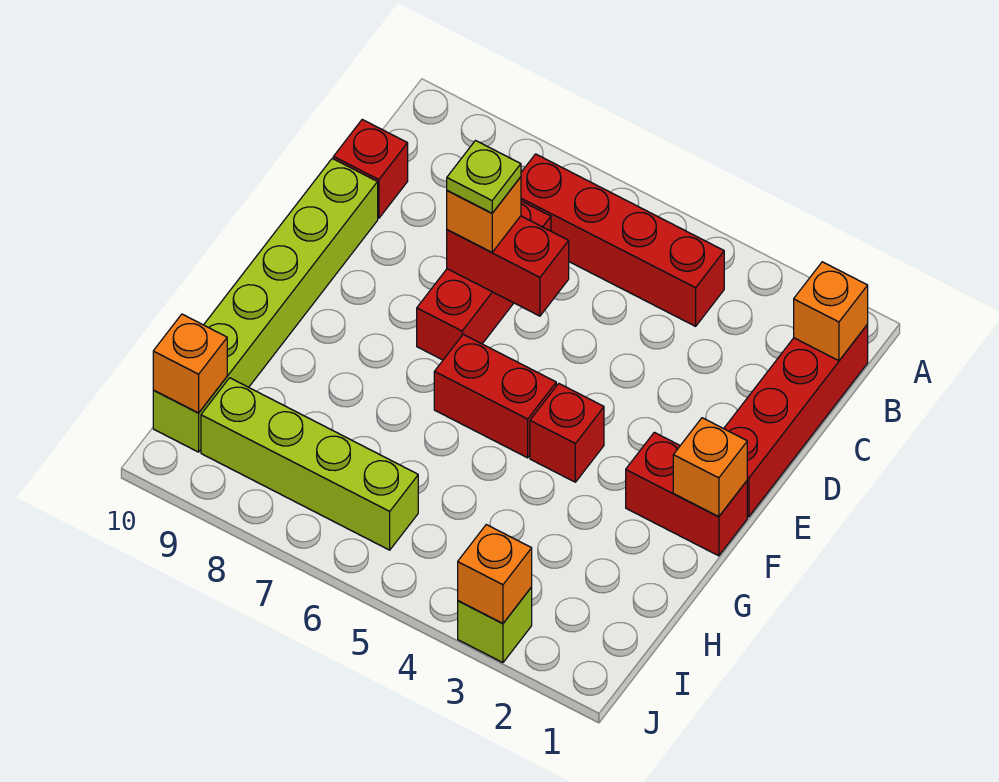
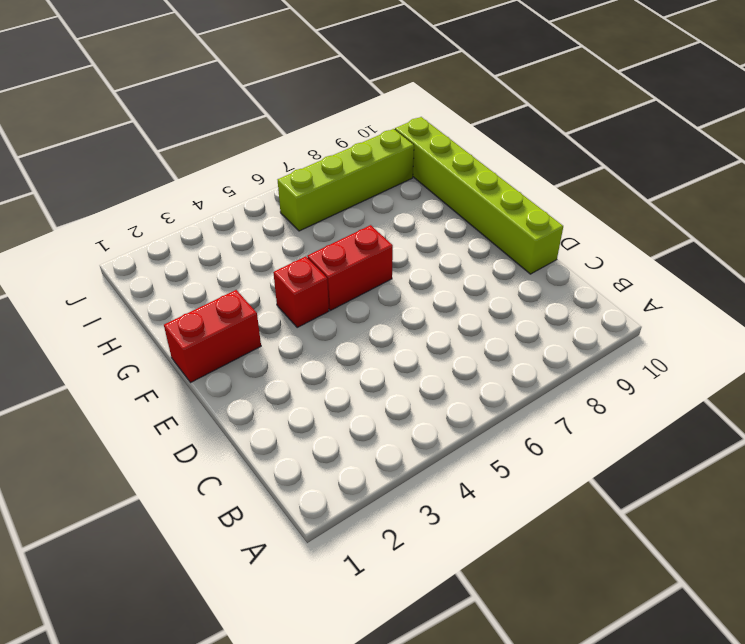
none -> red brick B1:E1 level 1
none -> red brick B4:B7 level 1
none -> red brick C7:E7 level 1

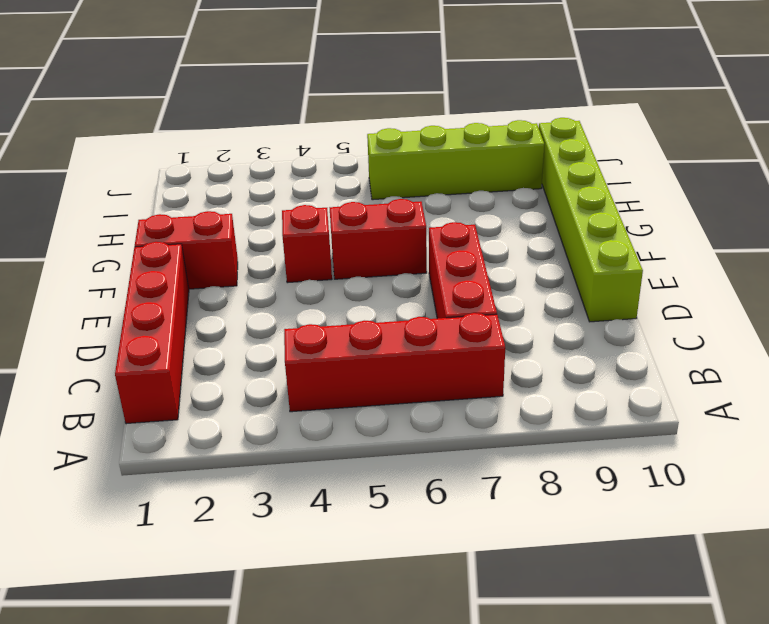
none -> red brick C10 level 1
none -> lime brick J3 level 1
none -> orange brick B1 level 2

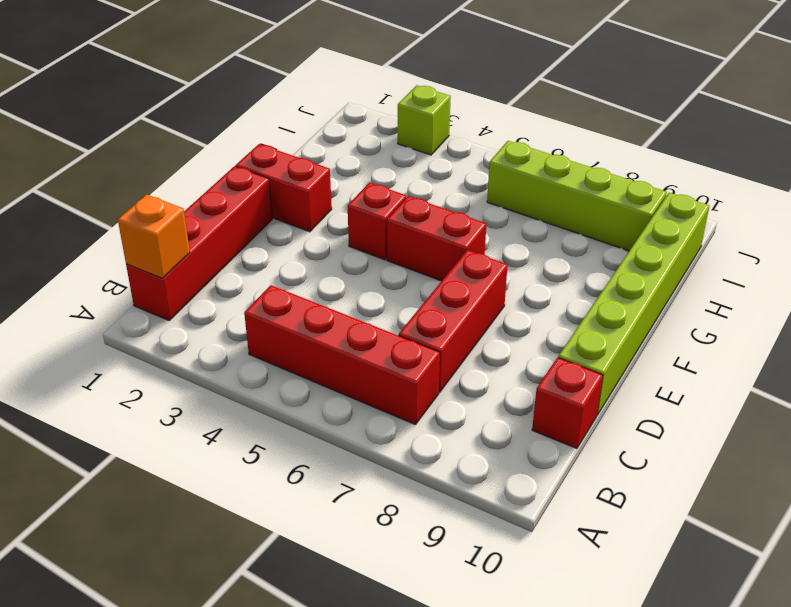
none -> red brick D6:D7 level 2
none -> orange brick F1 level 2
none -> orange brick I10 level 2

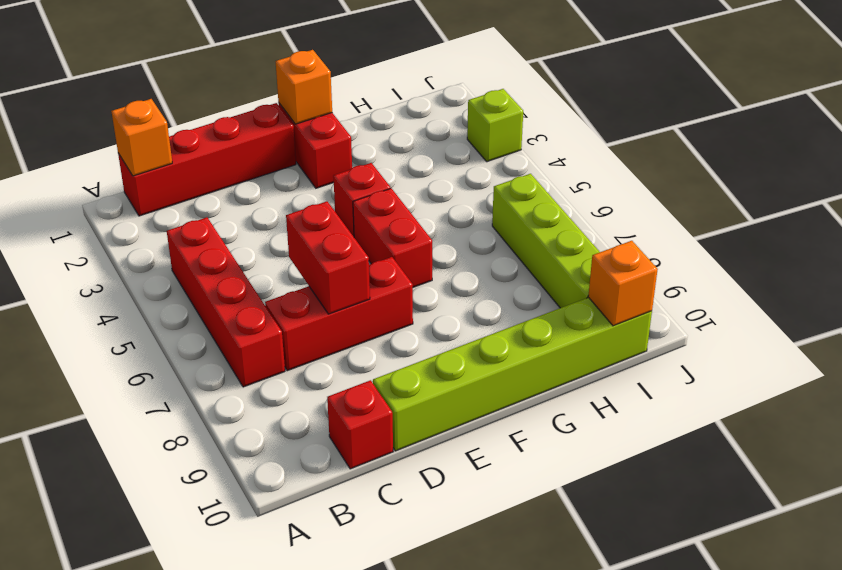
none -> orange brick J3 level 2
none -> orange brick D7 level 3
none -> lime plate D7 level 4

